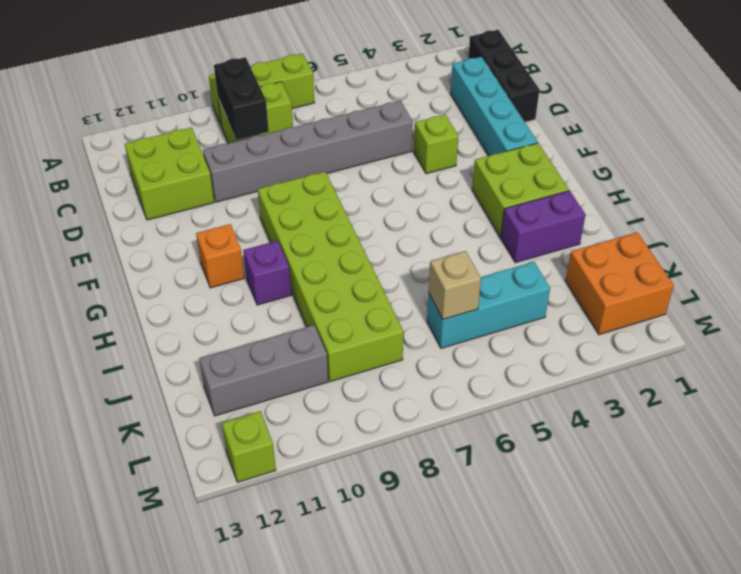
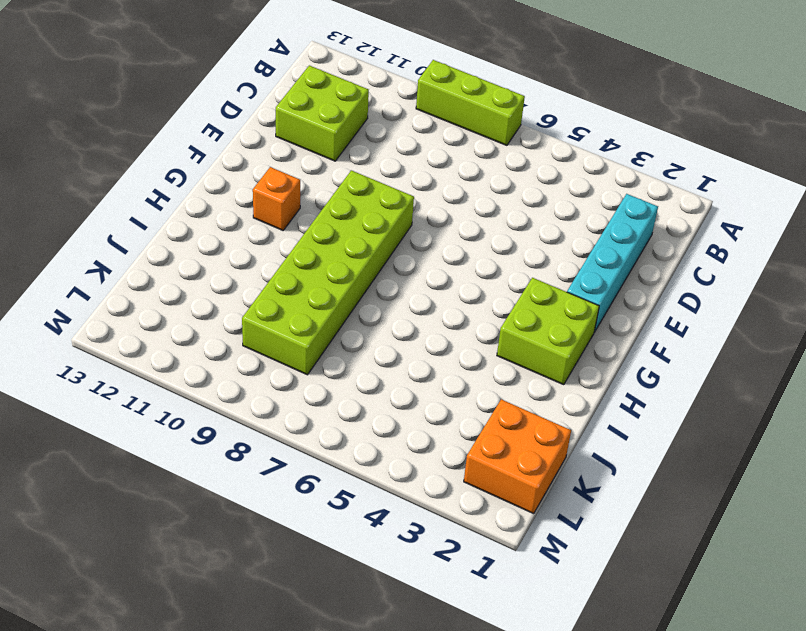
none -> black brick B1:D1 level 1
none -> lime brick B8:B9 level 1
none -> grey brick D5:D10 level 1

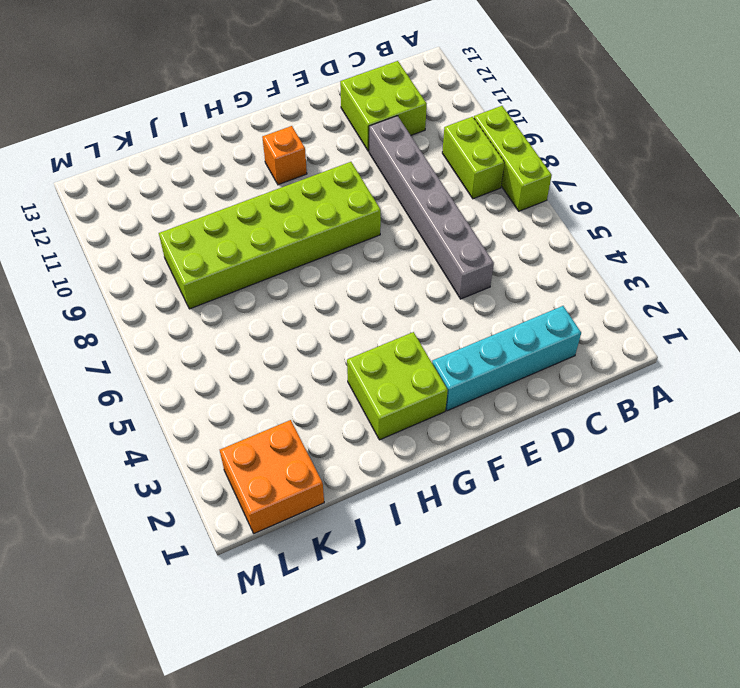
none -> black brick B1:D1 level 1
none -> lime brick E4 level 1
none -> purple brick H10 level 1

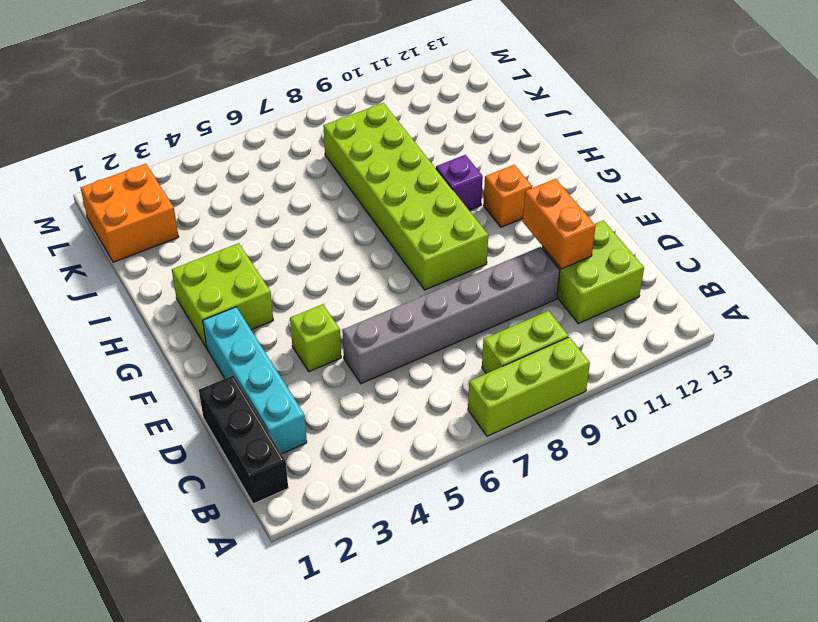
orange brick D11:E11 level 2 -> none
none -> purple brick I2:I3 level 1
none -> cyan brick K4:K6 level 1
none -> grey brick K10:K12 level 1

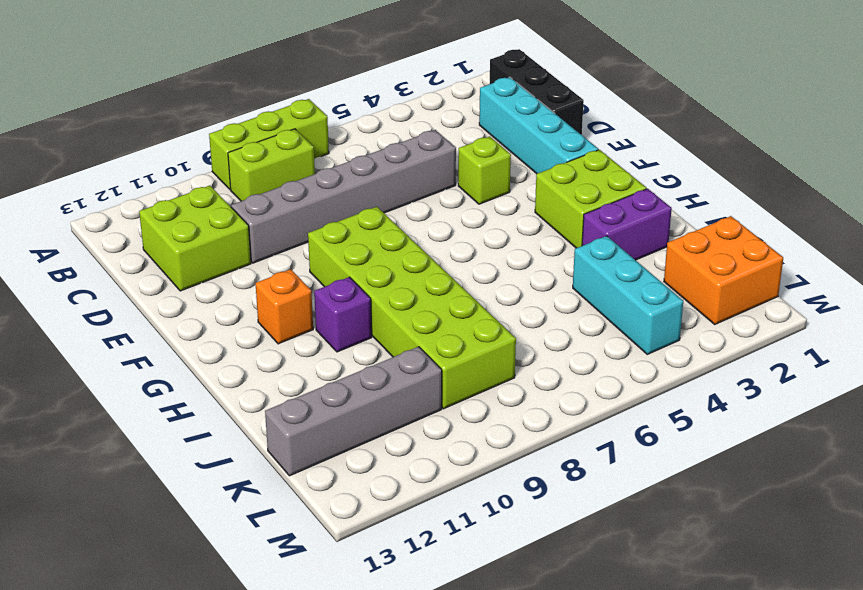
cyan brick J4:L4 level 1 -> cyan brick K4:K6 level 1
grey brick K10:K13 level 1 -> grey brick K10:K12 level 1
none -> lime brick M12 level 1
none -> black brick B9:C9 level 2
none -> tan brick K6 level 2

